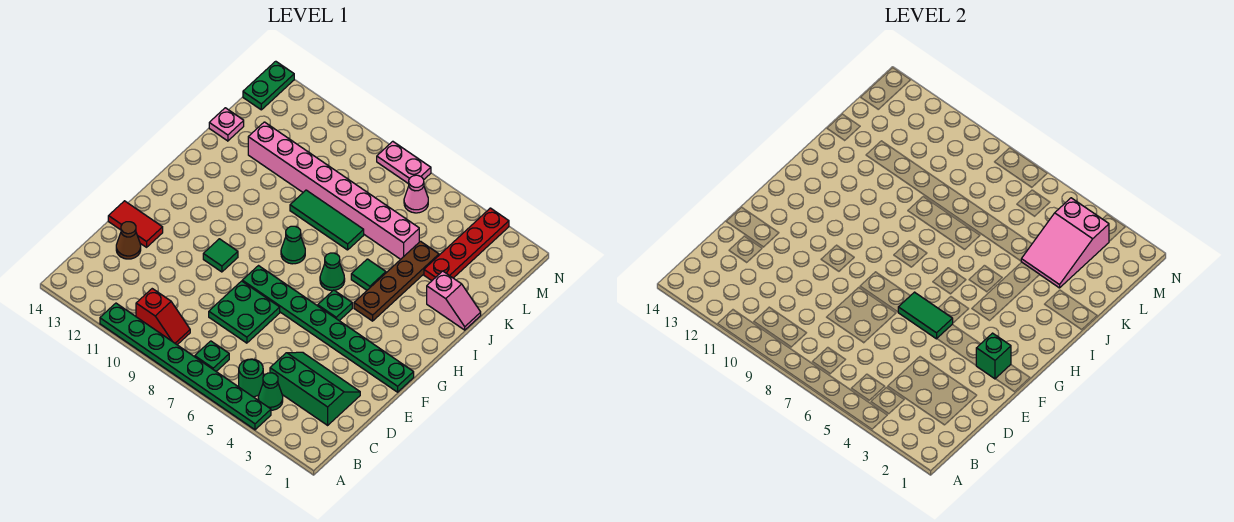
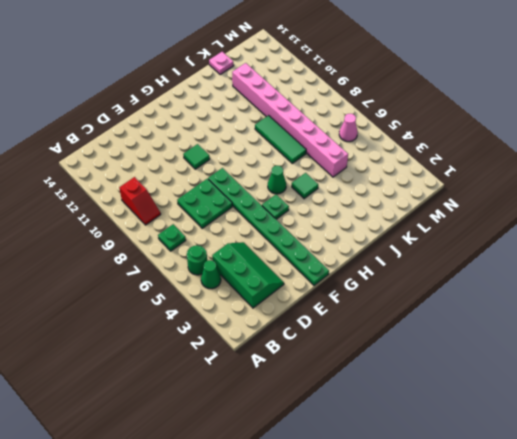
none -> green plate A4:A11 level 1
none -> brown cone D13 level 1
none -> red tile E13:E14 level 1

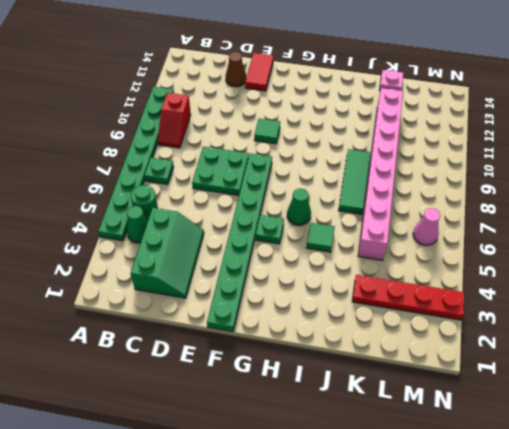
none -> brown plate H4:K4 level 1
none -> green cone H8 level 1
none -> pink slope J1:J2 level 1 top 2

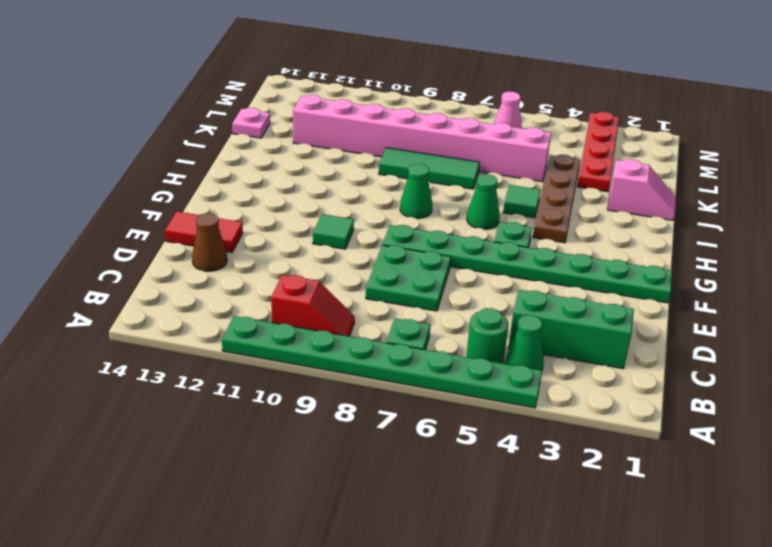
none -> green plate M14:N14 level 1
none -> pink plate N7:N8 level 1
none -> green brick F2 level 2

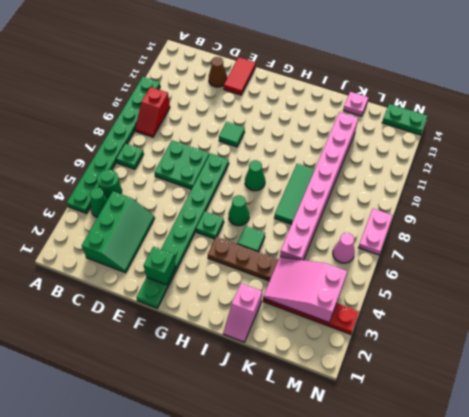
none -> green tile F5:F6 level 2

